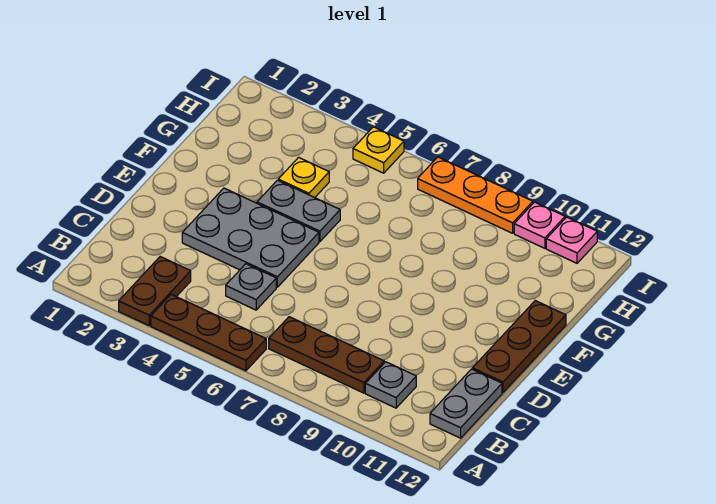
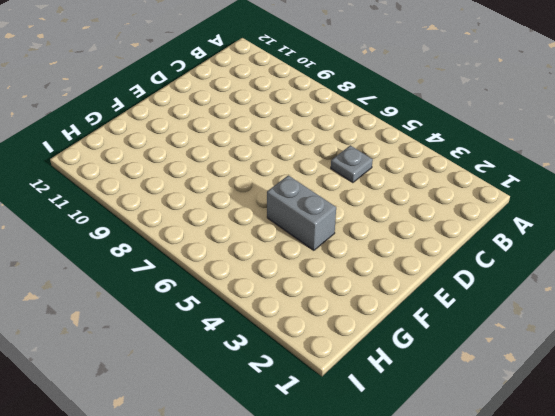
grey brick F4:F5 level 1 -> grey plate F4:F5 level 1
none -> brown plate A3:B3 level 1
none -> brown plate A4:A6 level 1
none -> brown plate B7:B9 level 1

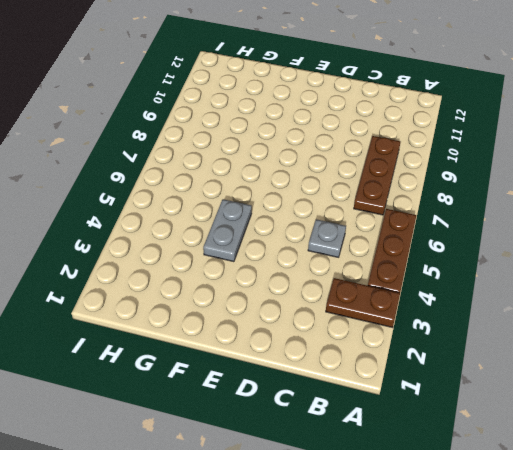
none -> grey plate B10 level 1
none -> grey plate B12:C12 level 1
none -> grey plate D3:E5 level 1

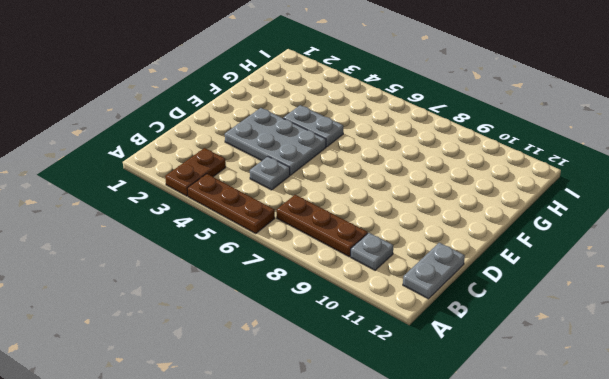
none -> brown plate D12:F12 level 1
none -> yellow plate G4 level 1
none -> yellow plate I5 level 1

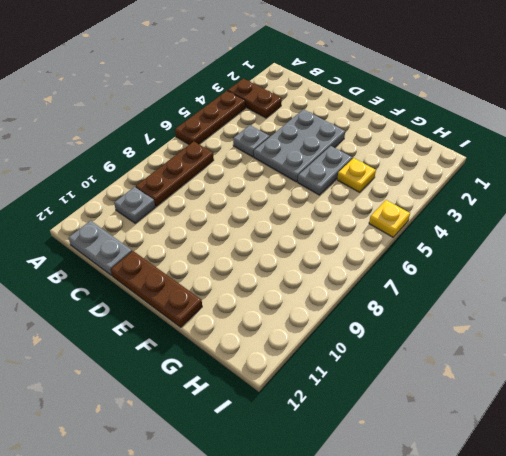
none -> orange plate I7:I9 level 1
none -> pink plate I10 level 1
none -> pink plate I11 level 1

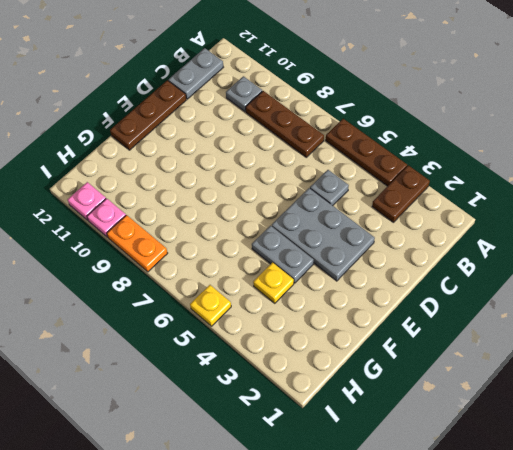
orange plate I8:I9 level 1 -> orange plate I7:I9 level 1

